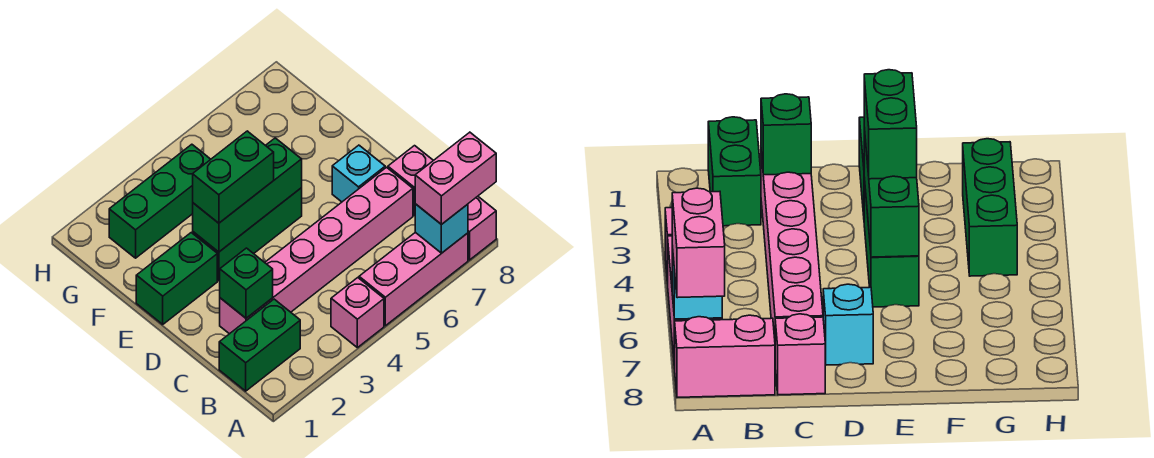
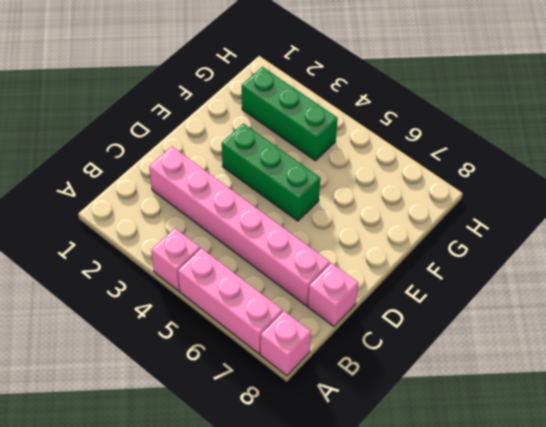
pink brick A8 level 1 -> pink brick A8:B8 level 1
none -> green brick B1:B2 level 1
none -> cyan brick D7 level 1
none -> green brick E1:E2 level 1

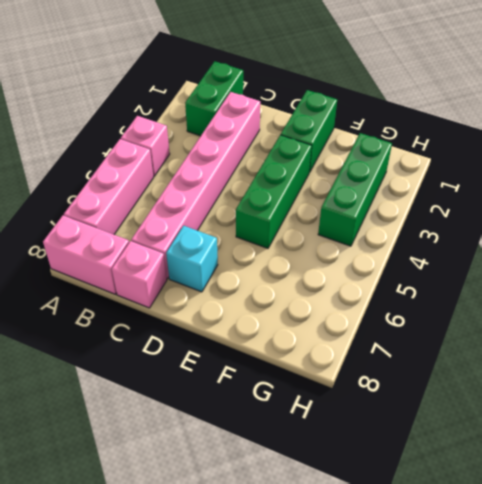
none -> cyan brick A7 level 2
none -> green brick C2 level 2
none -> green brick E3:E5 level 2

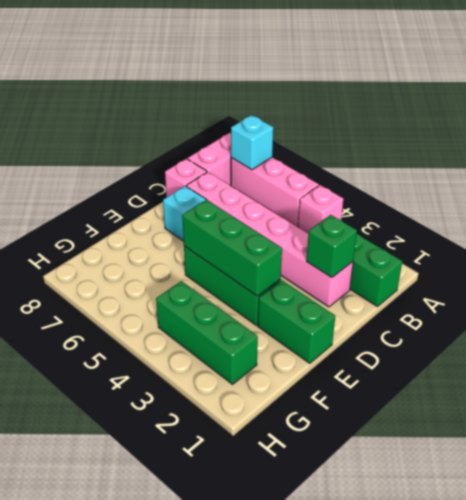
none -> pink brick A7:A8 level 3
none -> green brick E3:E4 level 3

